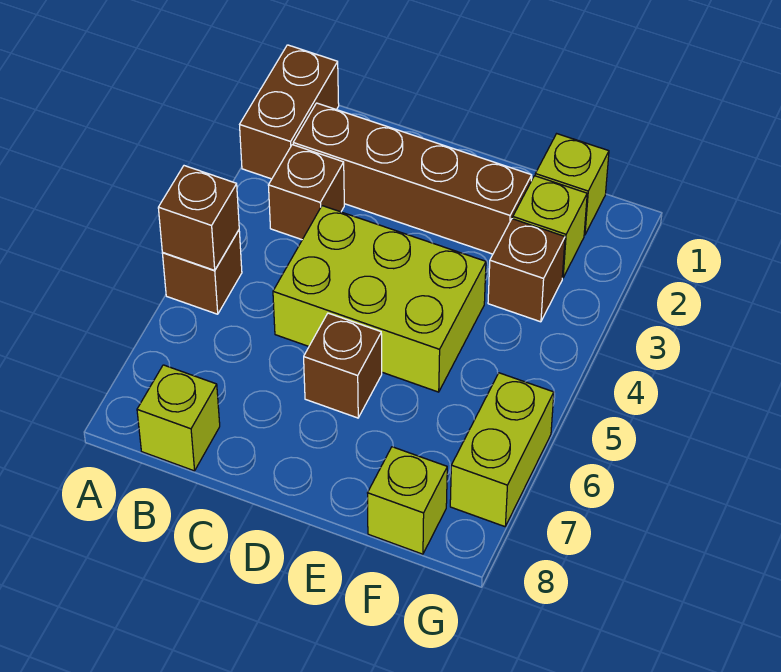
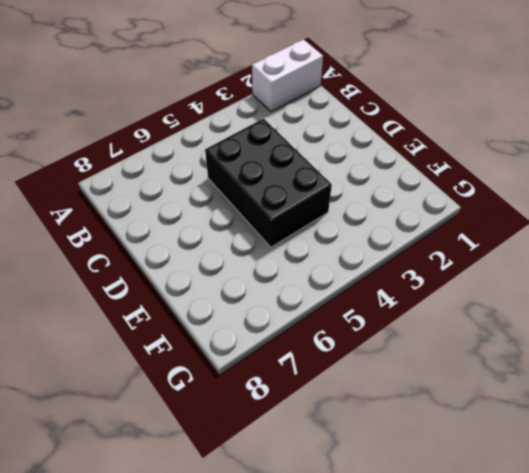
white brick A1:A2 level 1 -> brown brick A1:A2 level 1
black brick C4:E5 level 1 -> lime brick C4:E5 level 1
none -> brown brick A5 level 1
none -> brown brick B2:E2 level 1
none -> brown brick B3 level 1

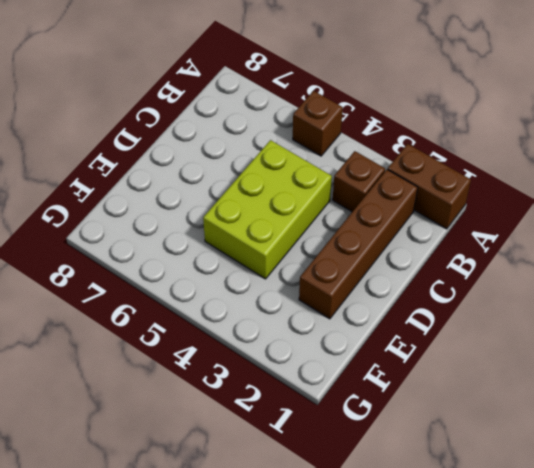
none -> lime brick B8 level 1
none -> brown brick D6 level 1
none -> lime brick F1 level 1

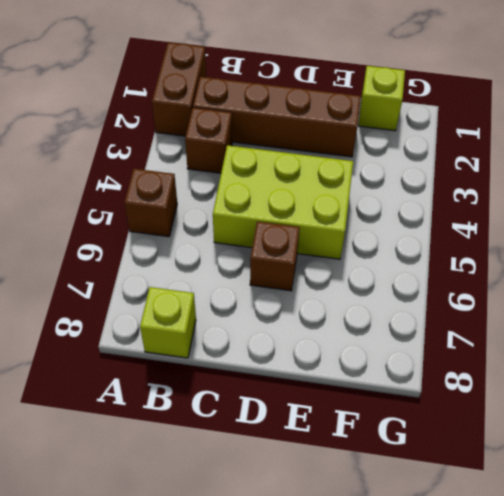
none -> lime brick F2 level 1
none -> brown brick F3 level 1
none -> lime brick F8 level 1

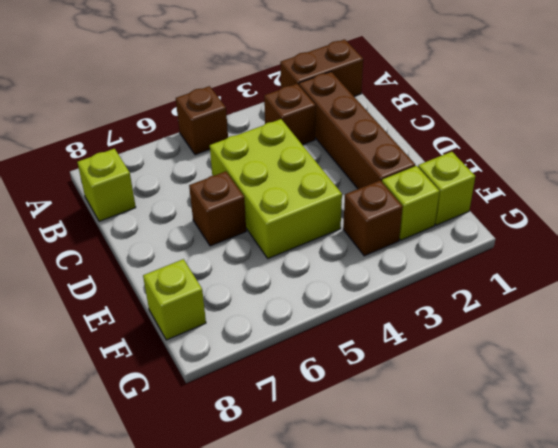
none -> lime brick G6:G7 level 1
none -> brown brick A5 level 2

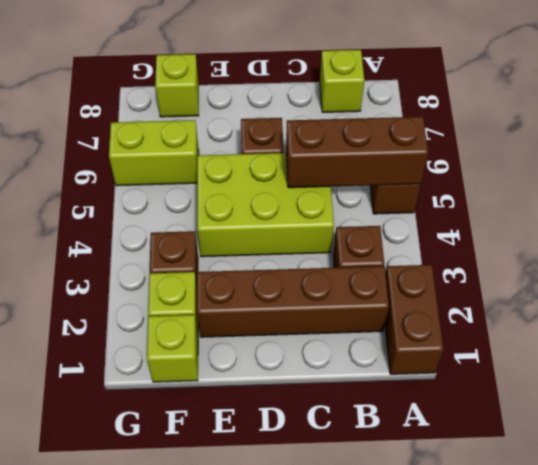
brown brick A5:C5 level 2 -> brown brick A5 level 2
lime brick F6:G6 level 1 -> lime brick G6:G7 level 1

